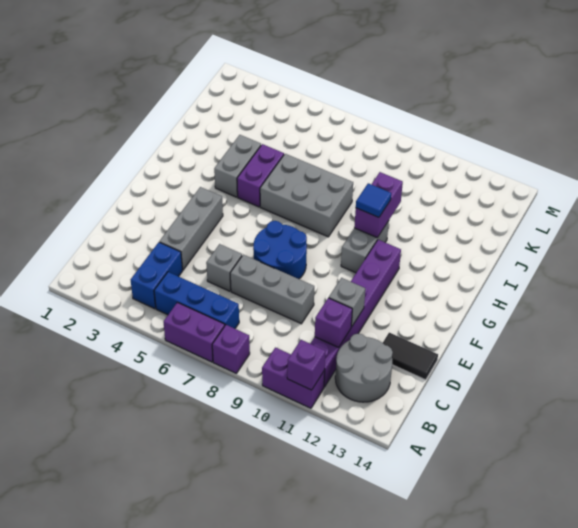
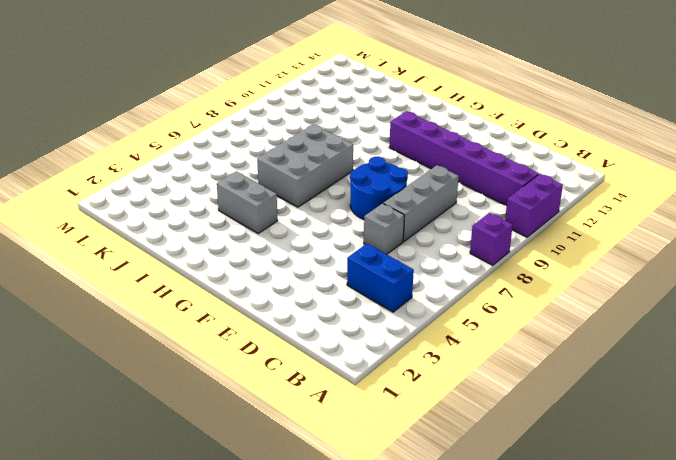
none -> purple brick A6:A7 level 1
none -> blue brick B5:B7 level 1
none -> grey round brick B12:C13 level 1

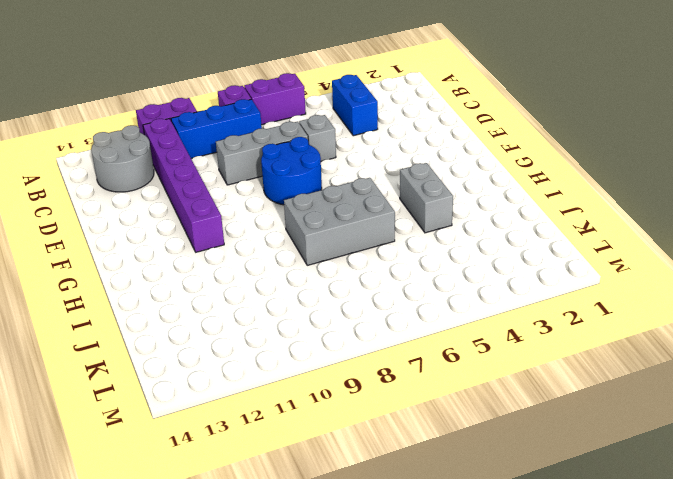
blue brick B8:B10 level 1 -> blue brick B5:B7 level 1
none -> grey brick D4:F4 level 1
none -> black tile D13:D14 level 1
none -> grey brick G10:H10 level 1

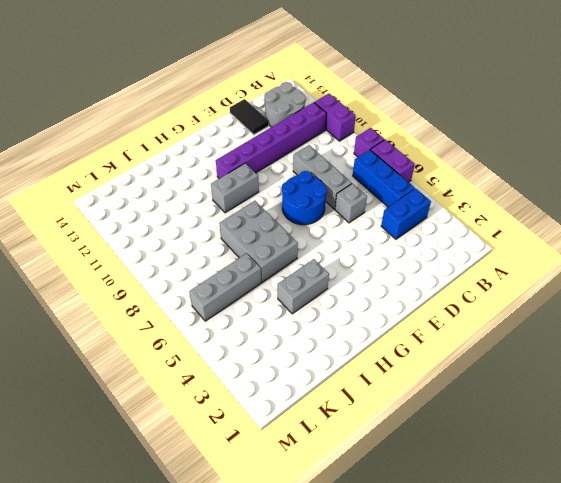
grey brick J6:L6 level 1 -> grey brick D4:F4 level 1
none -> purple brick H5:I5 level 1
none -> purple brick A11 level 2
none -> purple brick C11 level 2

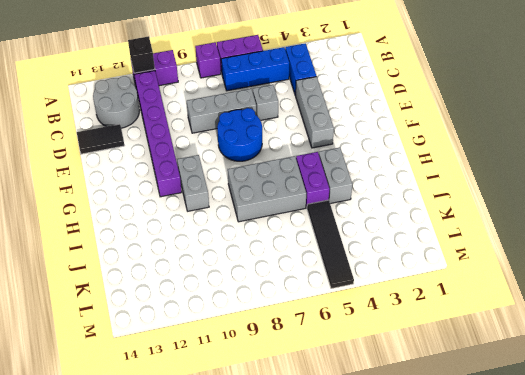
black brick A11 level 2 -> purple brick A11 level 2
black tile J5:M5 level 1 -> none
none -> purple brick C11 level 2
none -> grey brick D11 level 2
none -> purple brick H10:I10 level 2

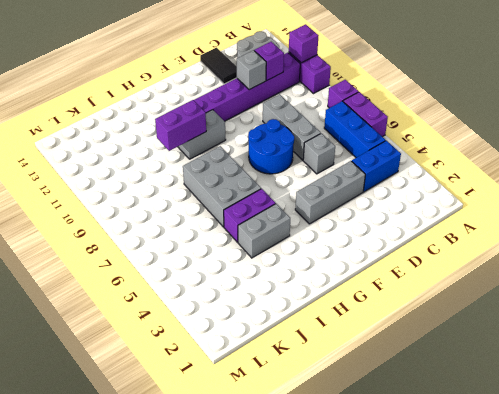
none -> blue tile H10 level 3

